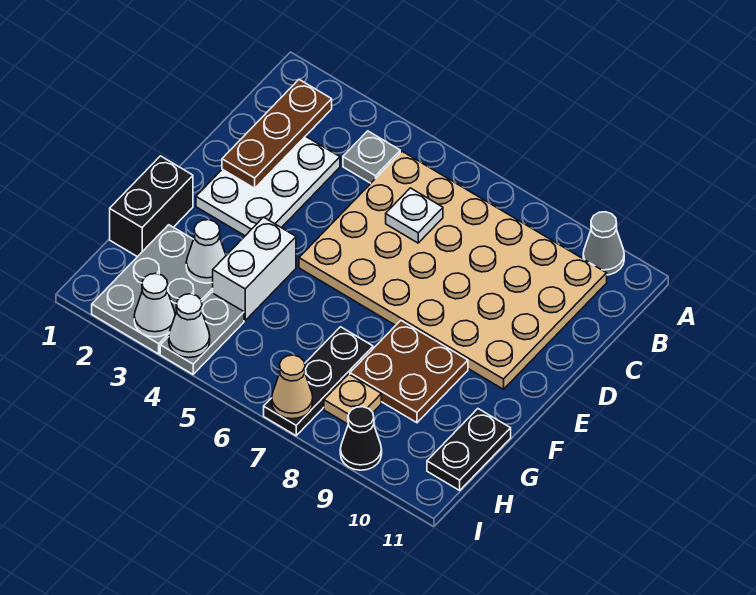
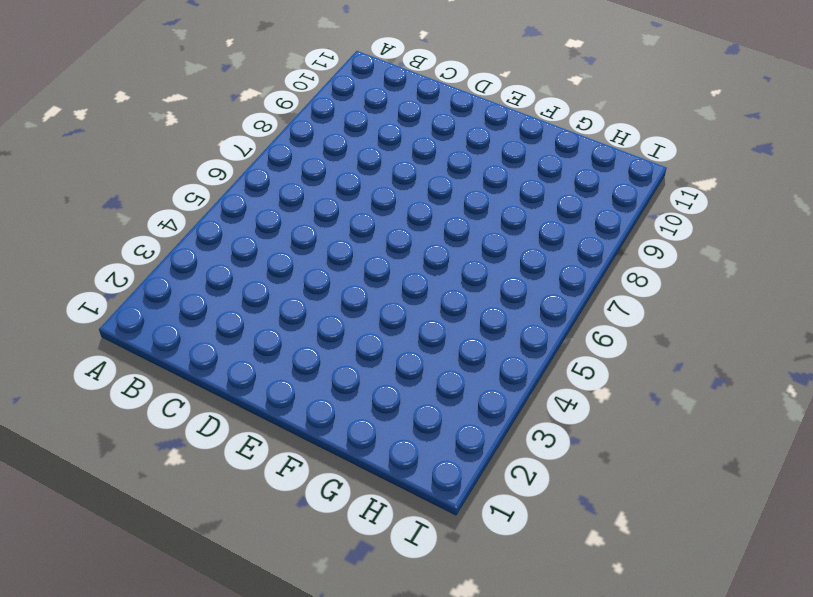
none -> grey cone A10 level 1
none -> grey plate B4 level 1
none -> tan plate B5:E10 level 1

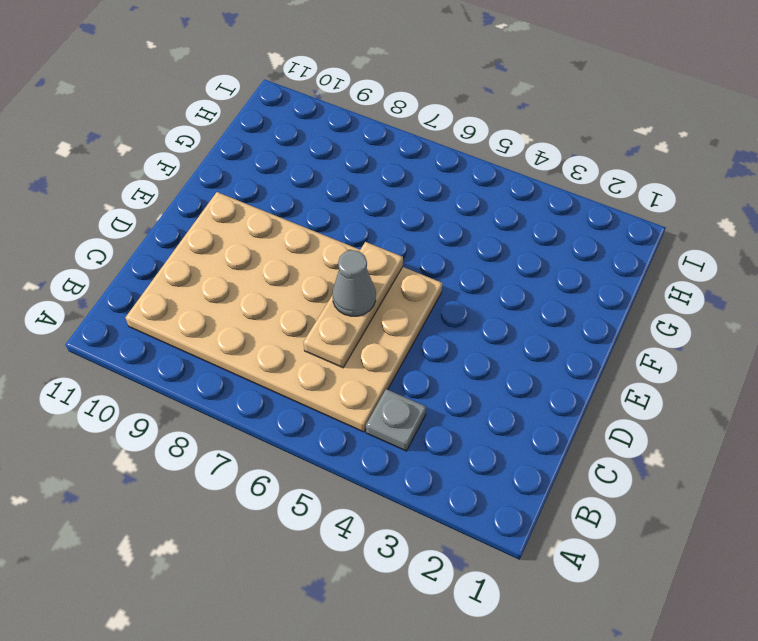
tan plate C6:E6 level 2 -> white plate C6 level 2
grey cone D6 level 3 -> grey cone A10 level 1
none -> white plate C2:E3 level 1
none -> black brick F1:G1 level 1
none -> white brick F4:G4 level 1

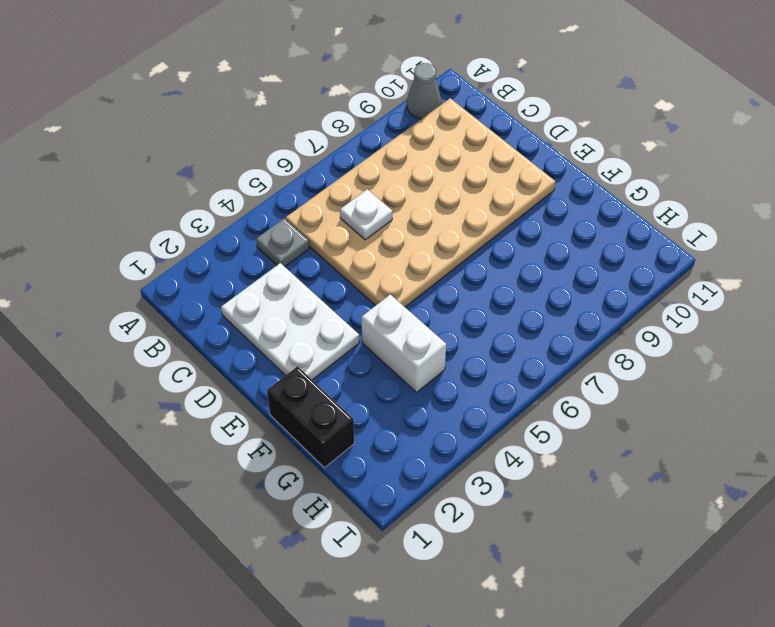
none -> brown plate F8:G9 level 1
none -> grey plate G2:I3 level 1
none -> black plate G7:I7 level 1

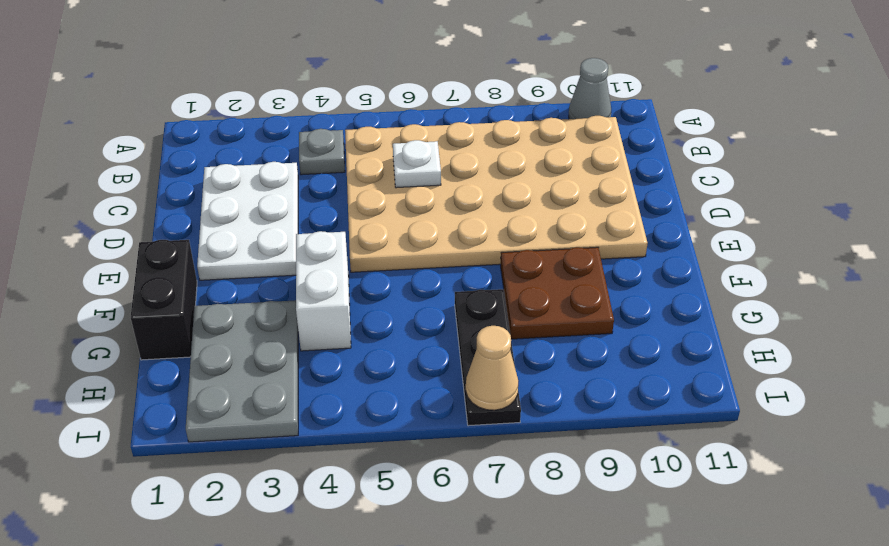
none -> black plate G11:H11 level 1
none -> grey plate H4:I4 level 1
none -> tan plate H8 level 1

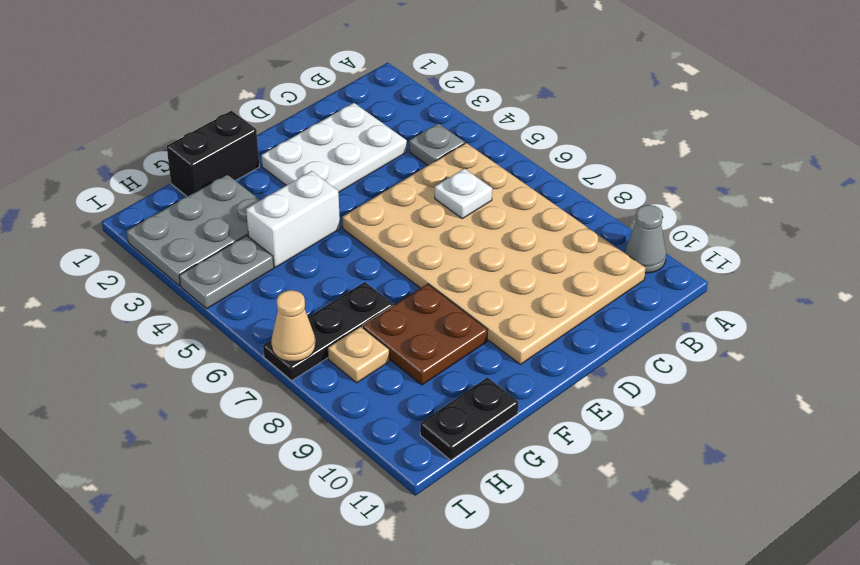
none -> black cone I9 level 1
none -> brown plate B2:D2 level 2
none -> white cone G3 level 2

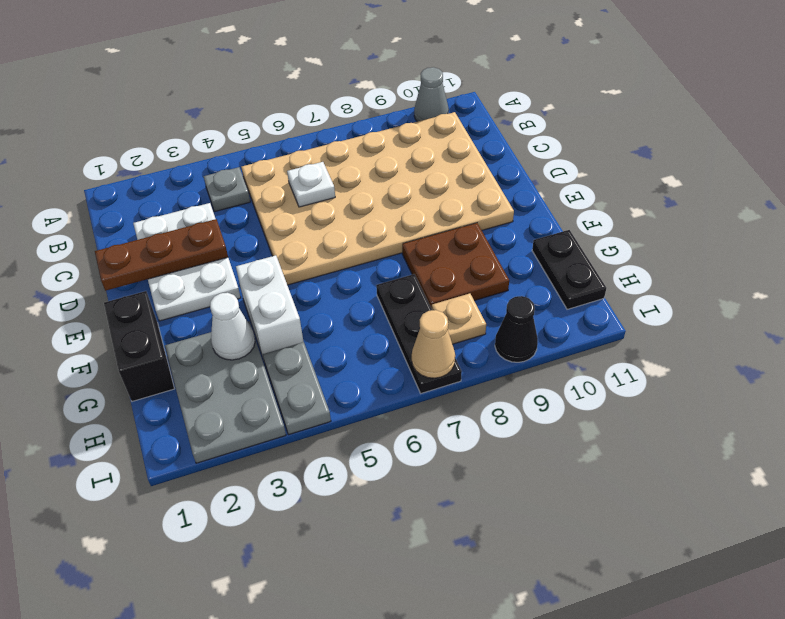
brown plate D1:D3 level 2 -> brown plate B2:D2 level 2
none -> white cone I3 level 2
none -> white cone I4 level 2

